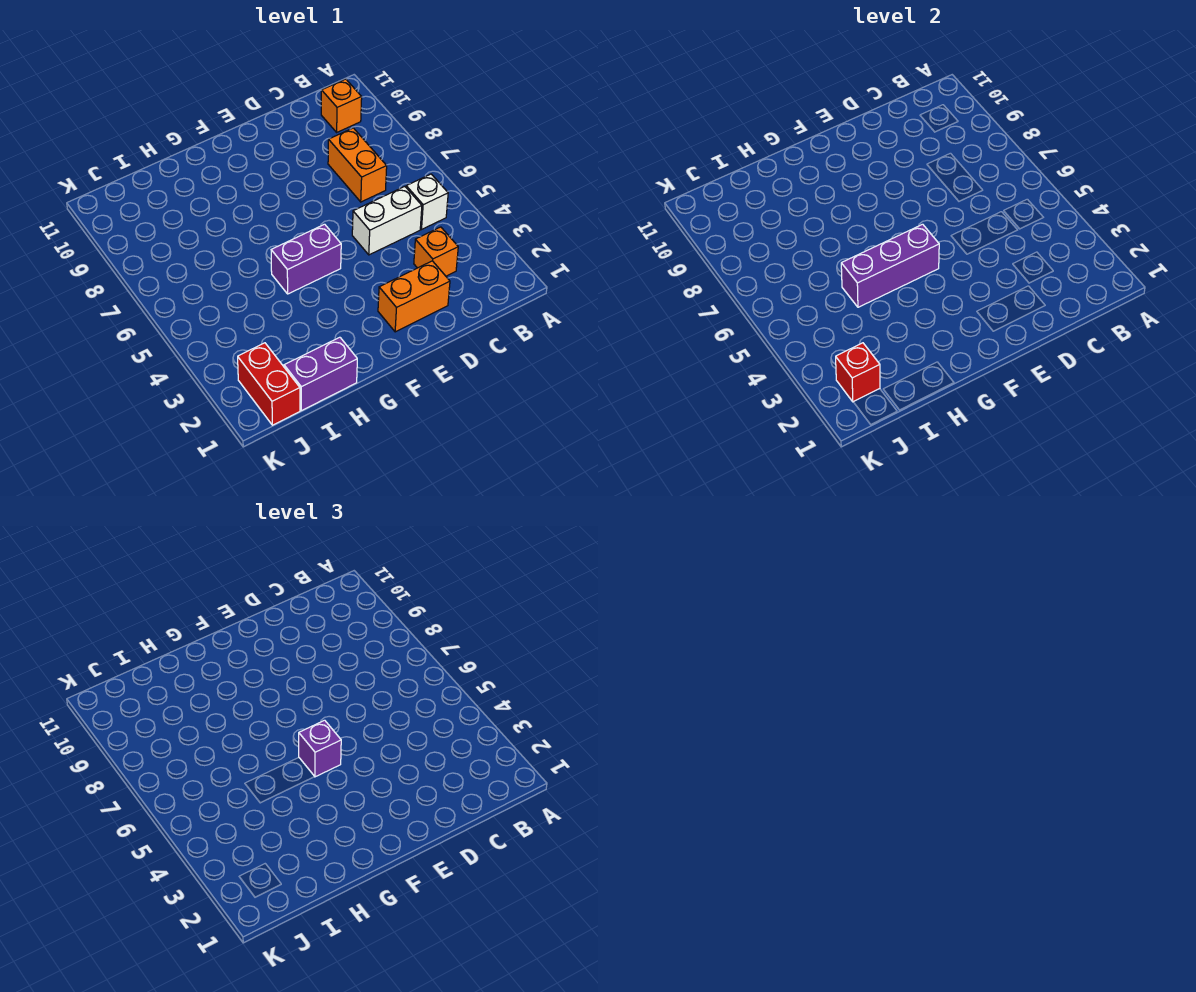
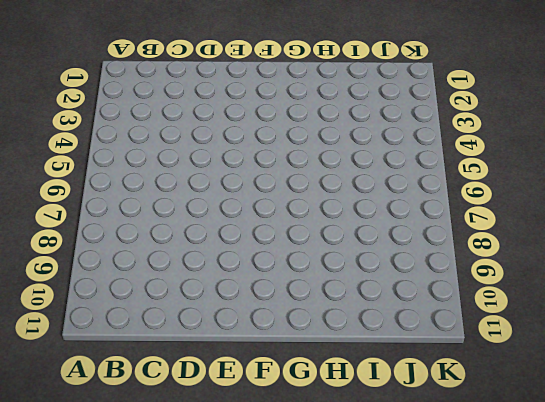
none -> white brick B5 level 1
none -> orange brick B10 level 1
none -> orange brick C3 level 1

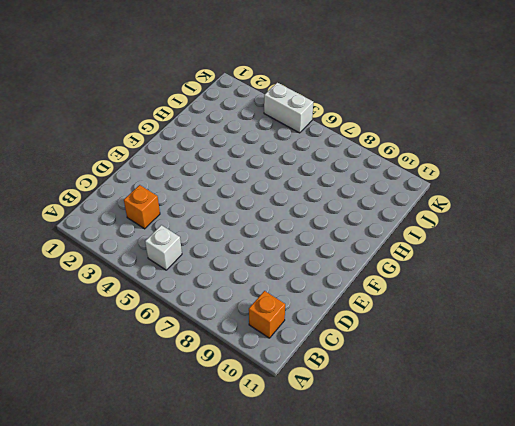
white brick K4:K5 level 1 -> white brick C5:D5 level 1
none -> orange brick C7:C8 level 1
none -> orange brick D2:E2 level 1
none -> purple brick F5:G5 level 1

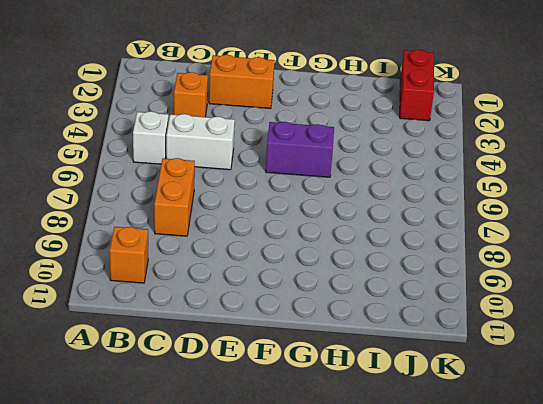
none -> purple brick H1:I1 level 1
none -> purple brick F5:H5 level 2
none -> red brick J2 level 2

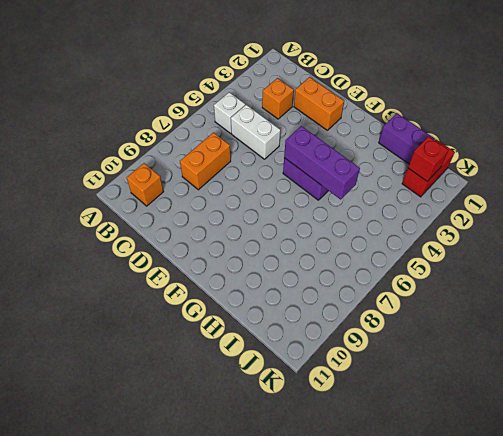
none -> purple brick F5 level 3

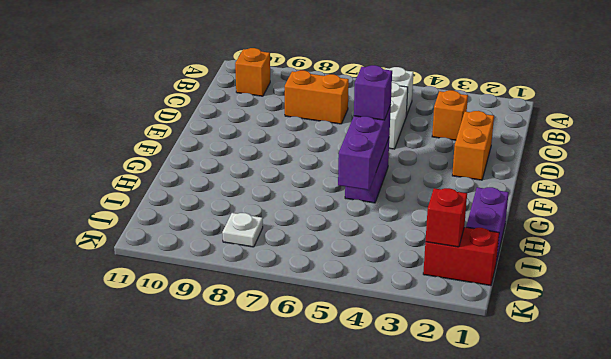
white plate J8 level 1 -> none

